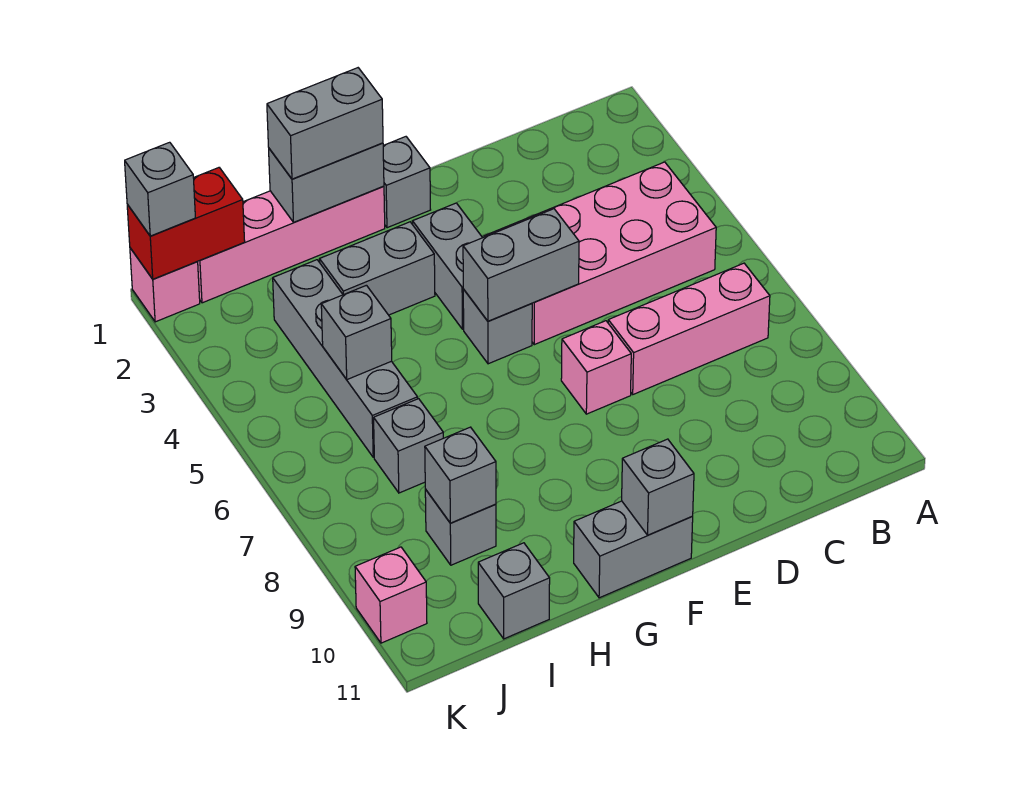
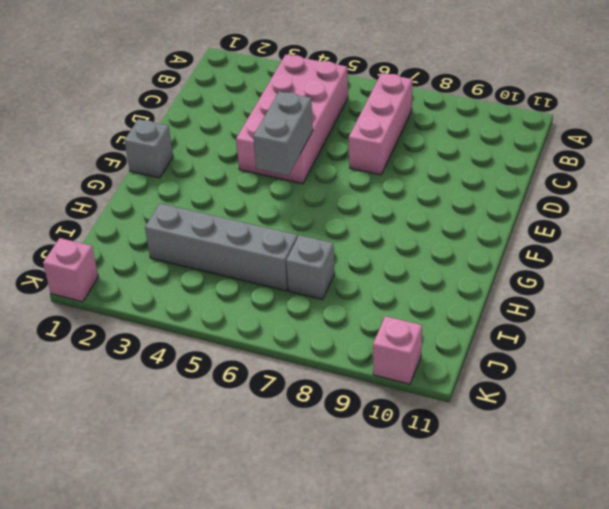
none -> pink brick E7 level 1
none -> grey brick F3:F4 level 1
none -> grey brick F5 level 1

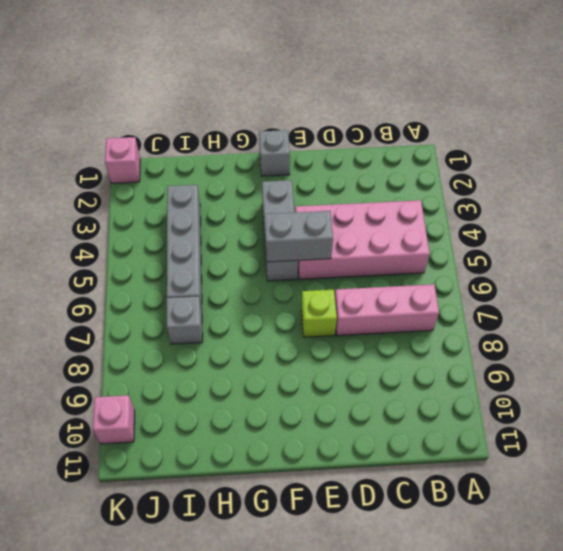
lime brick E7 level 1 -> pink brick E7 level 1
none -> grey brick F11:G11 level 1
none -> pink brick G1:J1 level 1
none -> grey brick G3:H3 level 1

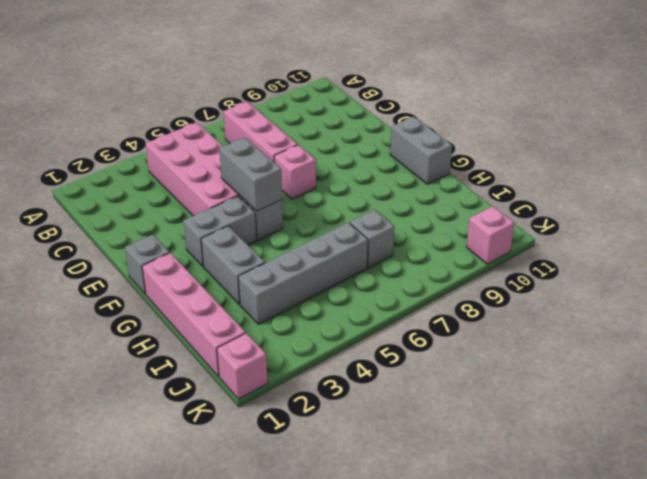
none -> grey brick I9 level 1
none -> grey brick I11 level 1
none -> grey brick F11 level 2

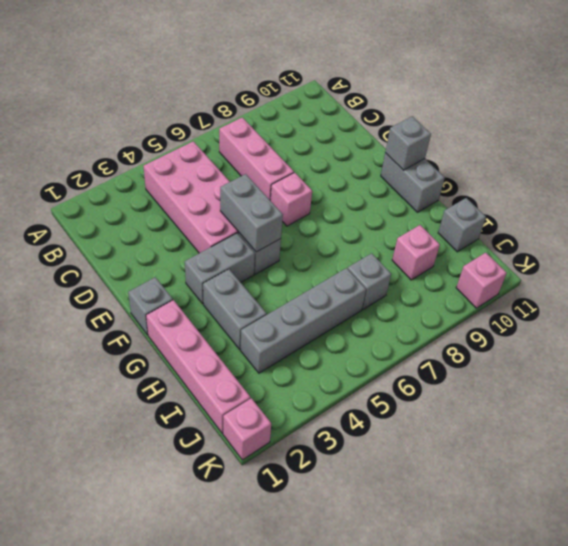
pink brick I9 level 1 -> grey brick I9 level 1
none -> grey brick G1:H1 level 2
none -> grey brick I5 level 2
none -> grey brick I9 level 2

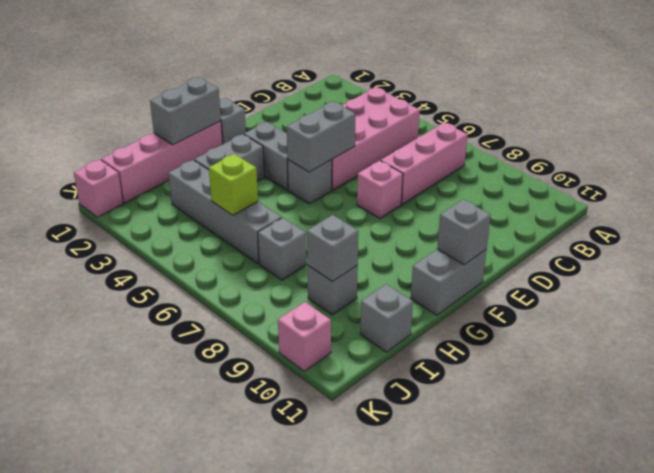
lime brick I5 level 2 -> grey brick I5 level 2
none -> red brick J1:K1 level 2
none -> grey brick G1:H1 level 3
none -> grey brick K1 level 3

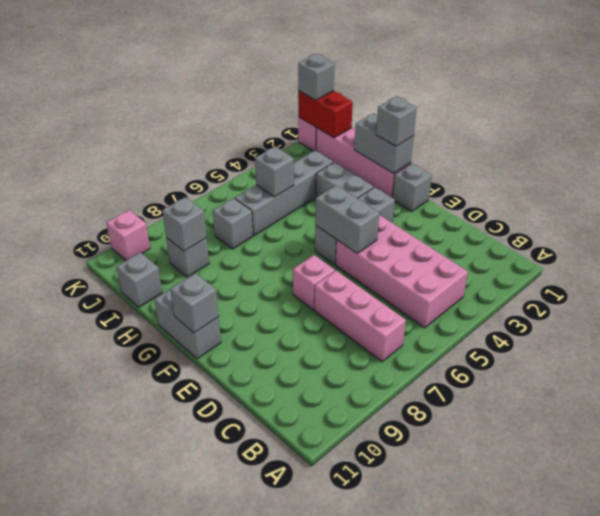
grey brick G1 level 3 -> grey brick G1:H1 level 3

